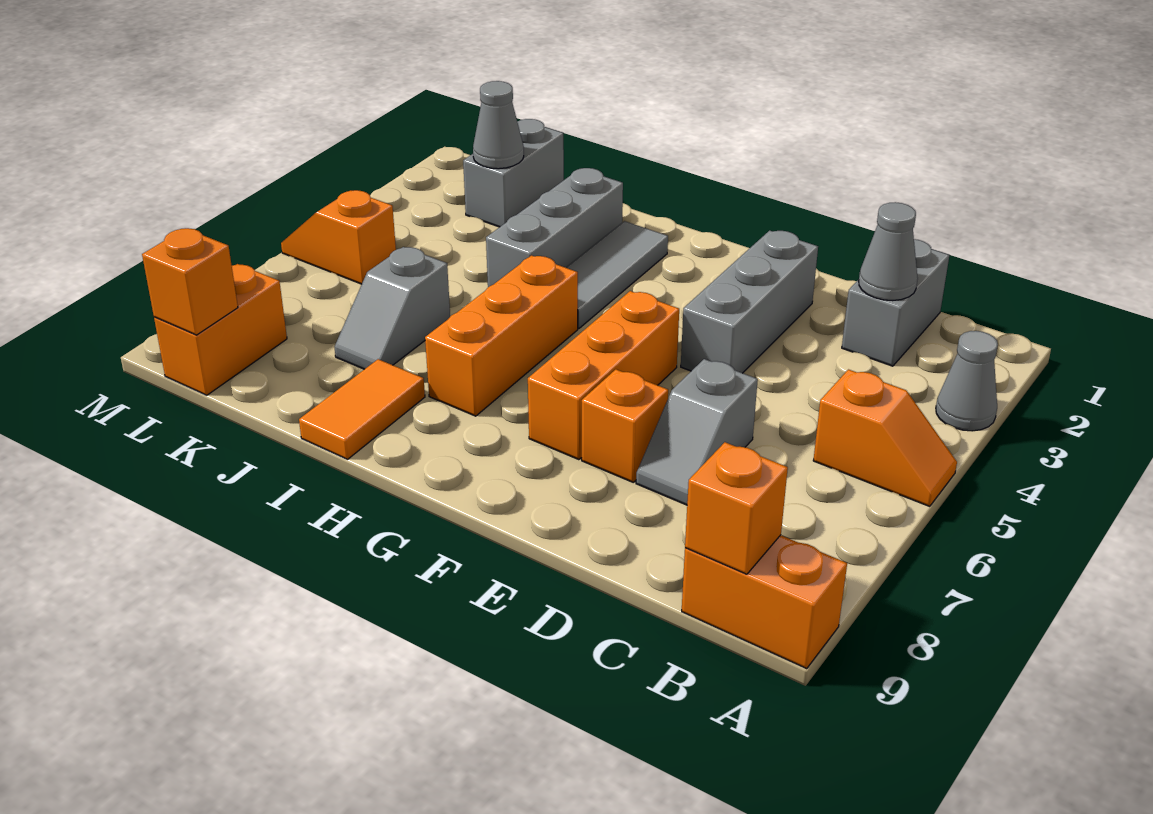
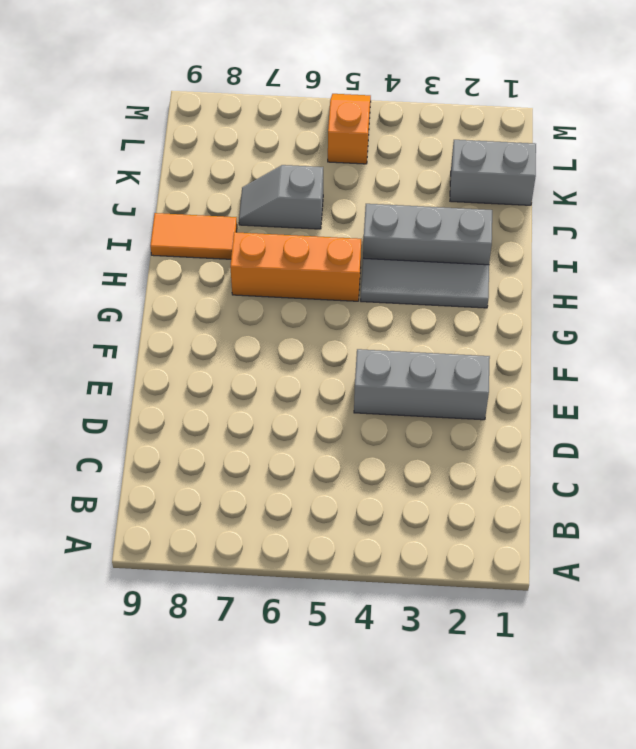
none -> grey cone A3 level 1
none -> orange slope A5:B5 level 1 top B
none -> orange brick A9:B9 level 1

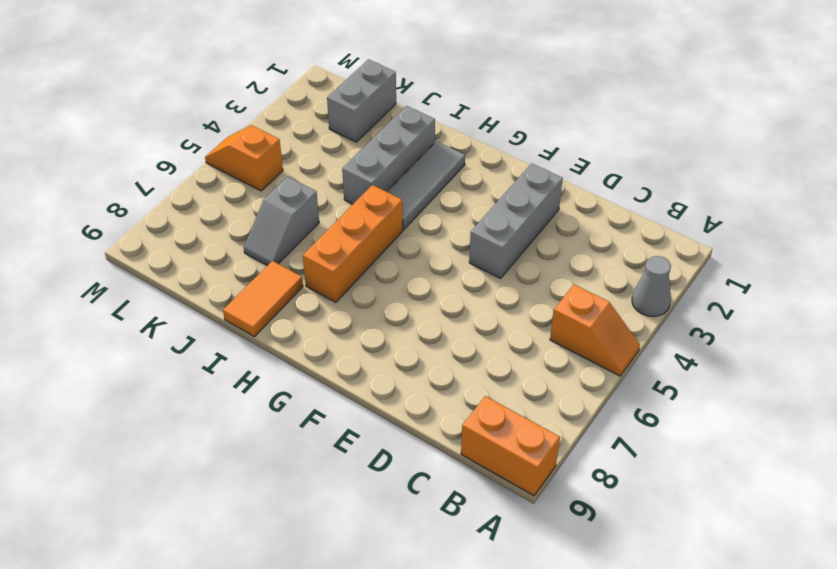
none -> grey brick C1:C2 level 1
none -> grey slope D6:D7 level 1 top 6
none -> orange brick E7 level 1

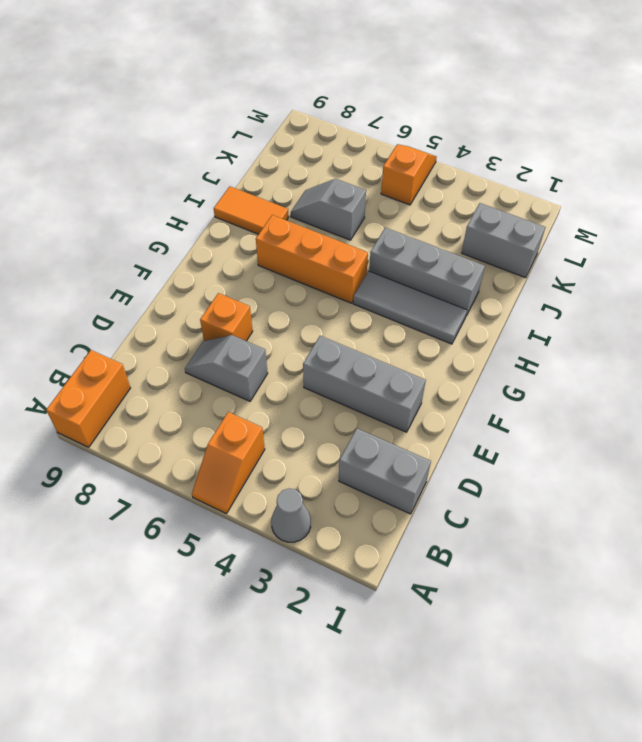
none -> orange brick F5:F7 level 1
none -> orange brick L8:L9 level 1
none -> orange brick B9 level 2

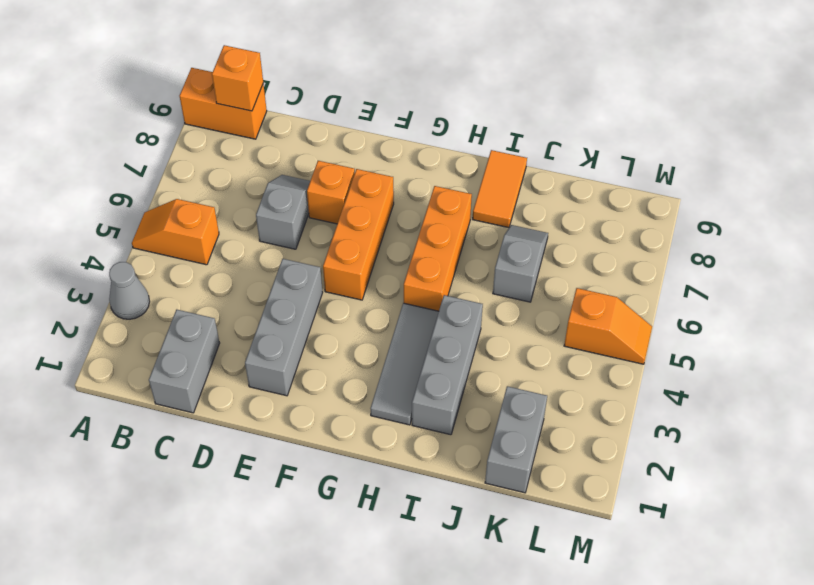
none -> orange brick L8:L9 level 1
none -> grey cone C2 level 2
none -> grey cone K2 level 2

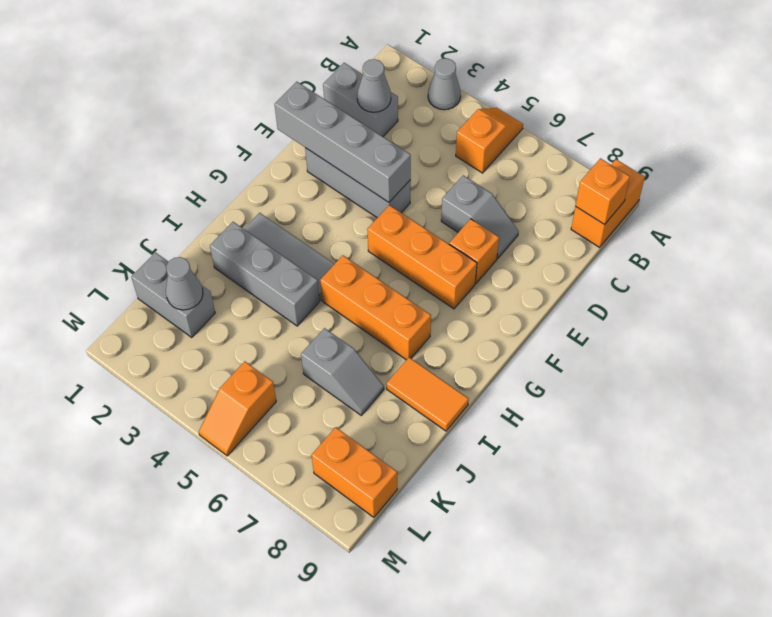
grey brick E1:E4 level 2 -> none
none -> orange brick L9 level 2

